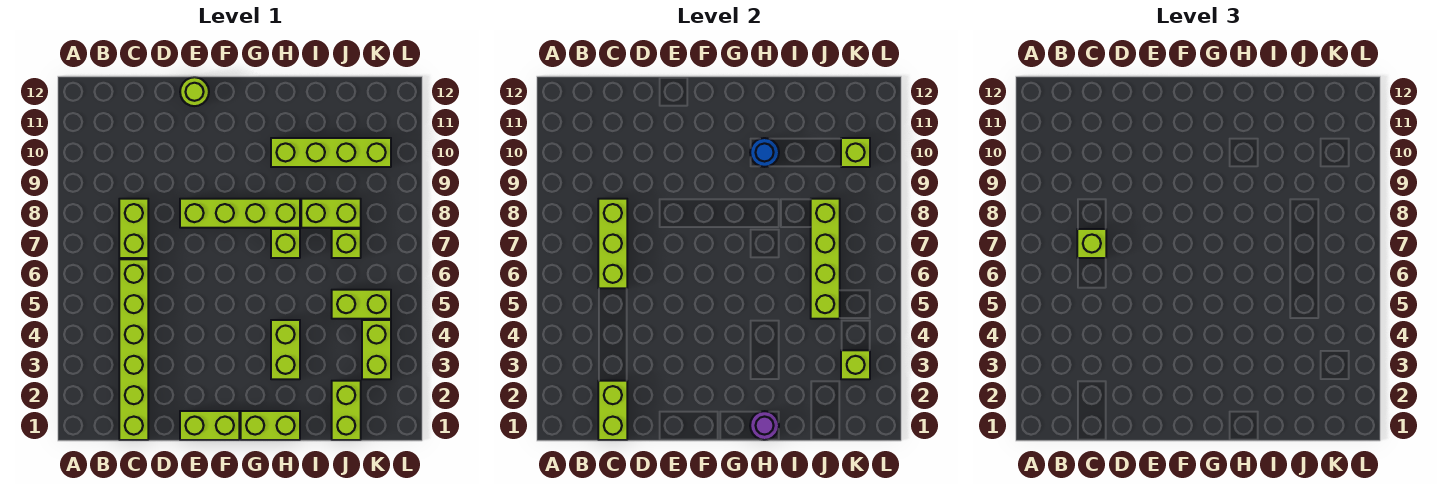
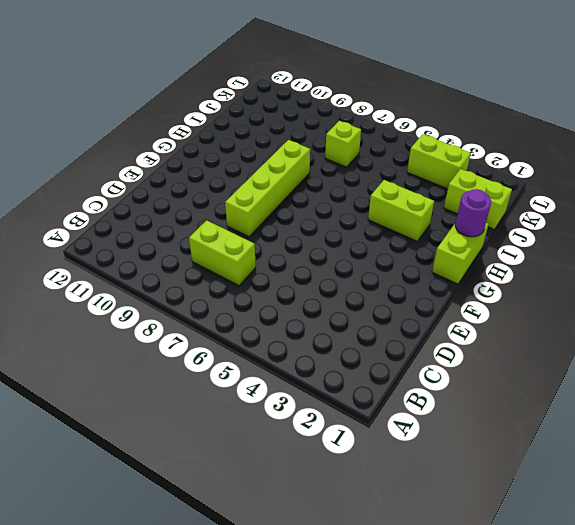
none -> lime brick C1:C6 level 1
none -> lime brick E1:F1 level 1
none -> lime round brick E12 level 1

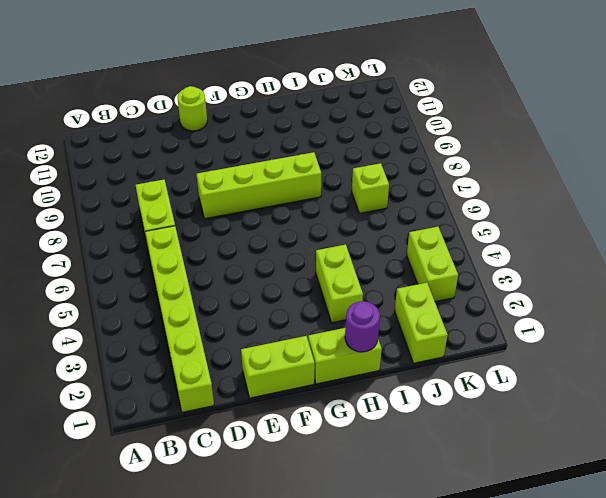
none -> lime brick H7 level 1
none -> lime brick H10:K10 level 1
none -> lime brick I8:J8 level 1

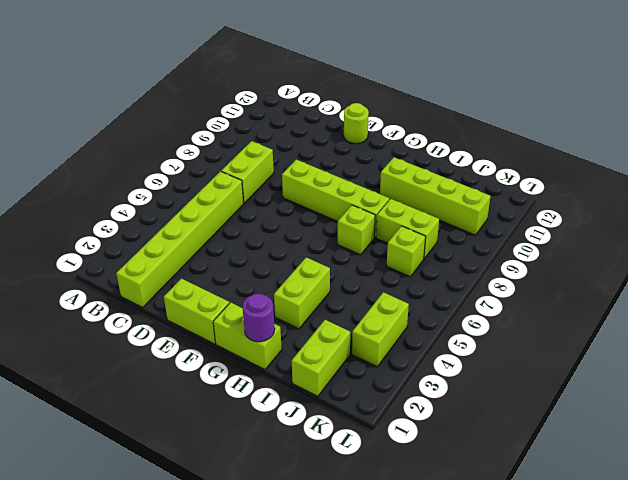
none -> lime brick J5:K5 level 1
none -> lime brick C1:C2 level 2
none -> lime brick C6:C8 level 2

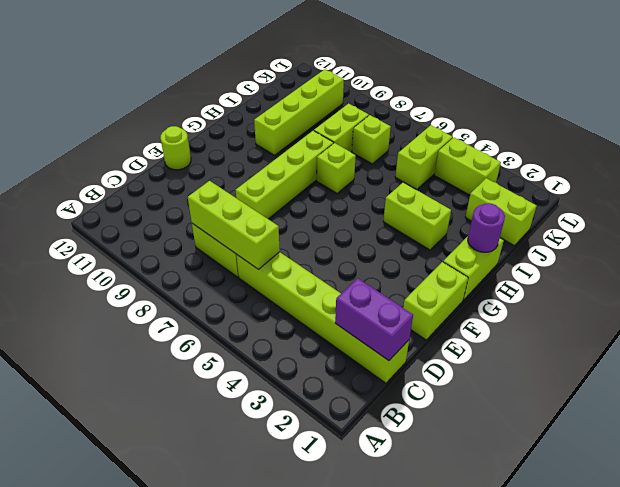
purple brick C1:C2 level 2 -> lime brick C1:C2 level 2
none -> blue round brick H10 level 2
none -> lime brick J5:J8 level 2
none -> lime brick K3 level 2

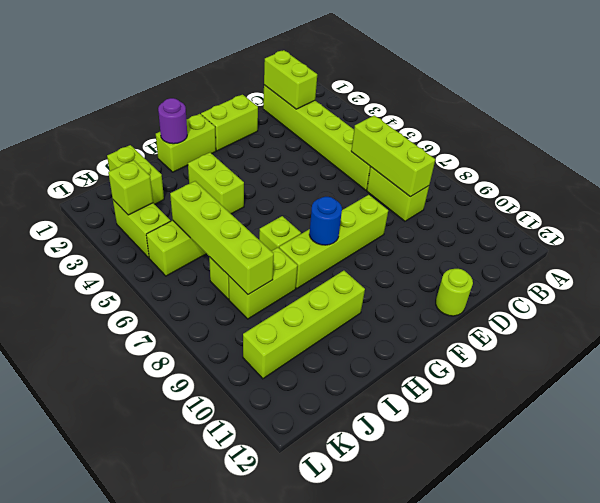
blue round brick G8 level 2 -> blue round brick H10 level 2
none -> lime brick K10 level 2
none -> lime brick C7 level 3

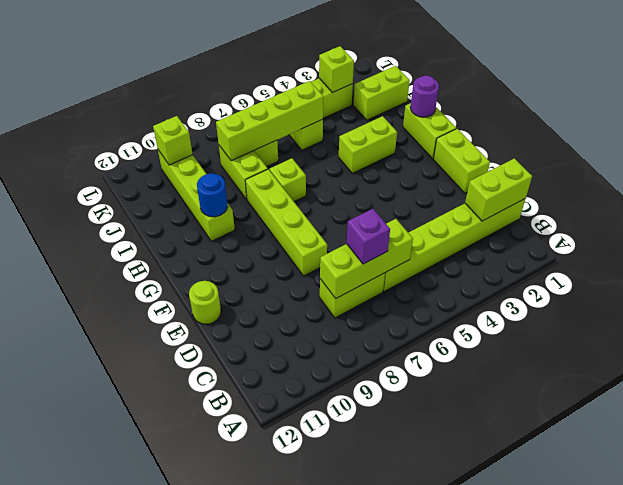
purple brick C7 level 3 -> lime brick C7 level 3

